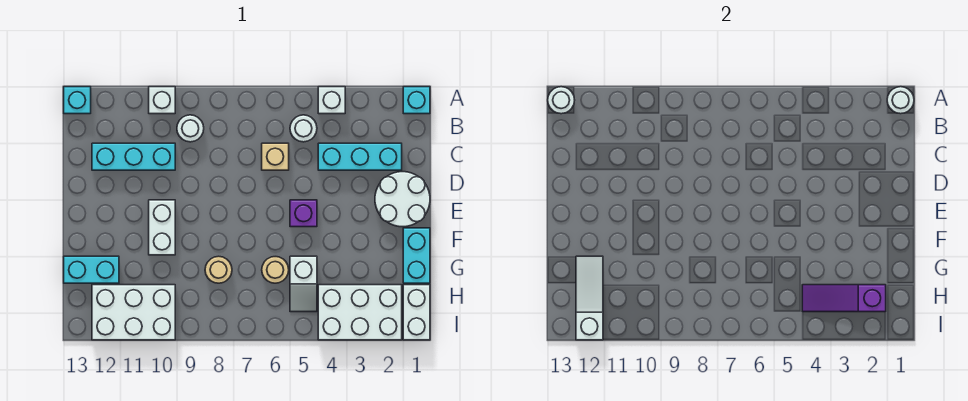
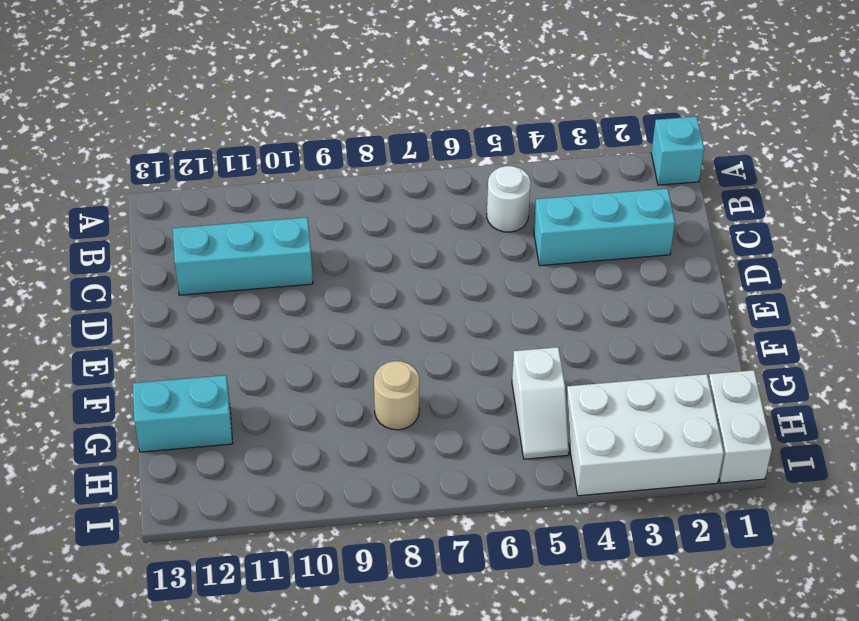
none -> white brick A4 level 1
none -> white brick A10 level 1
none -> cyan brick A13 level 1

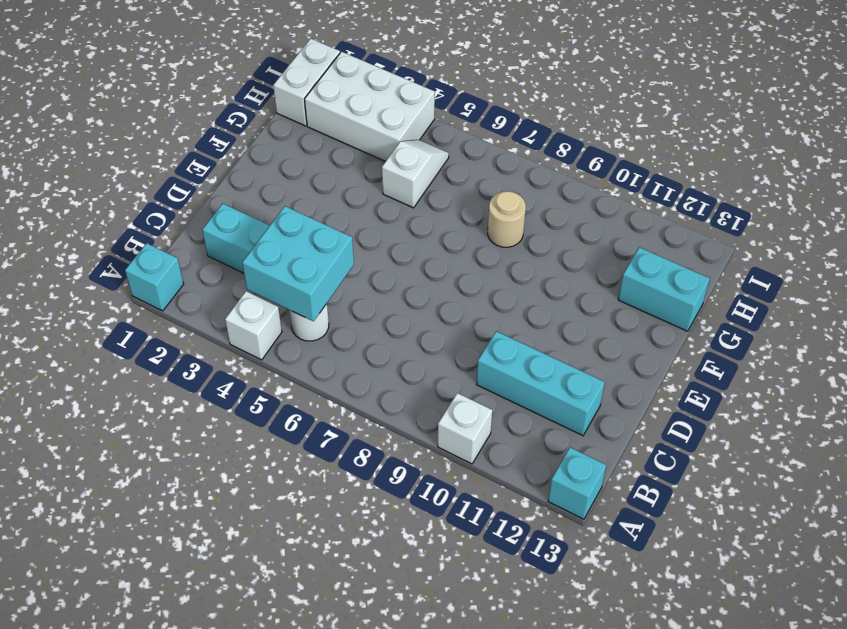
cyan brick B4:C5 level 2 -> none
none -> white round brick B9 level 1
none -> tan brick C6 level 1
none -> white round brick D1:E2 level 1

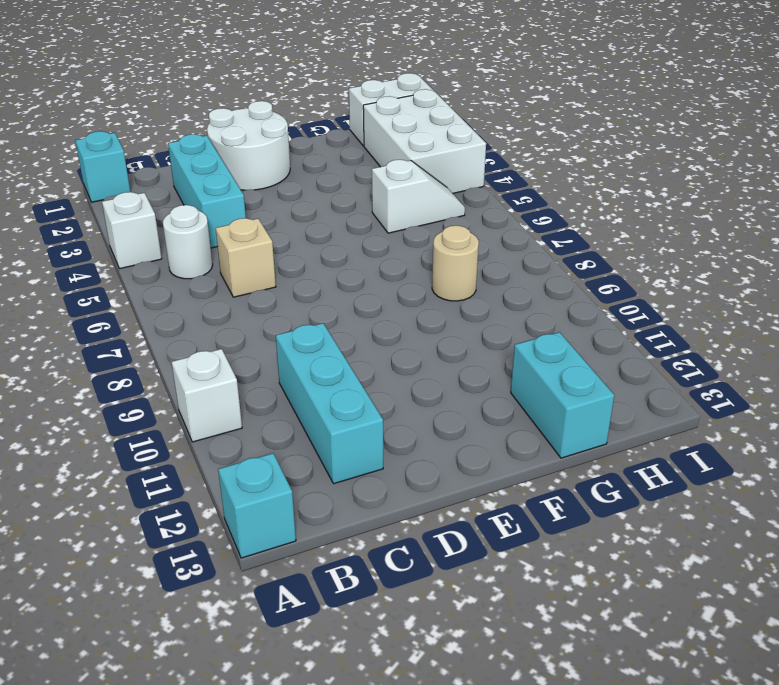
none -> white round brick B9 level 1
none -> purple brick E5 level 1
none -> white brick E10:F10 level 1

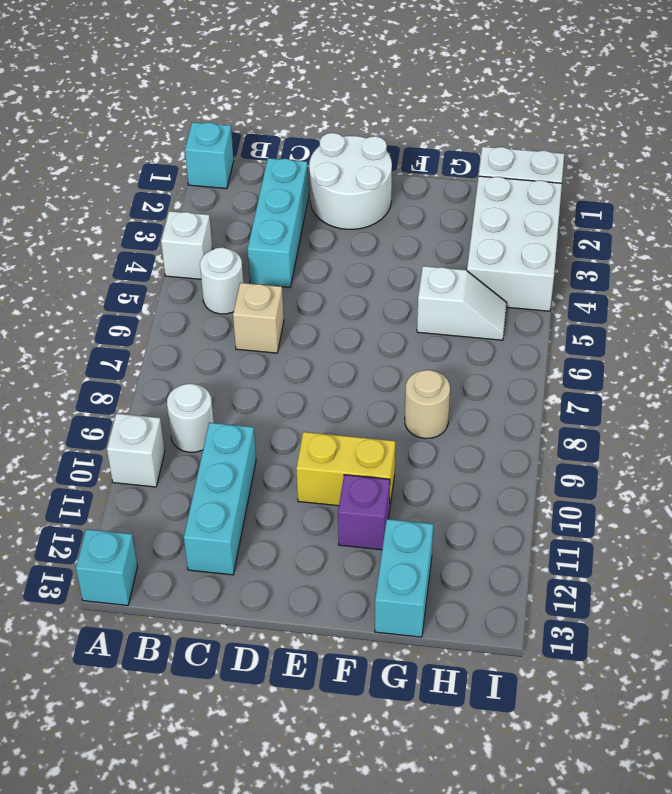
yellow brick E10:F10 level 1 -> white brick E10:F10 level 1
purple brick F11 level 1 -> purple brick E5 level 1
none -> cyan brick F1:G1 level 1
none -> tan round brick G6 level 1
none -> white brick H10:I12 level 1

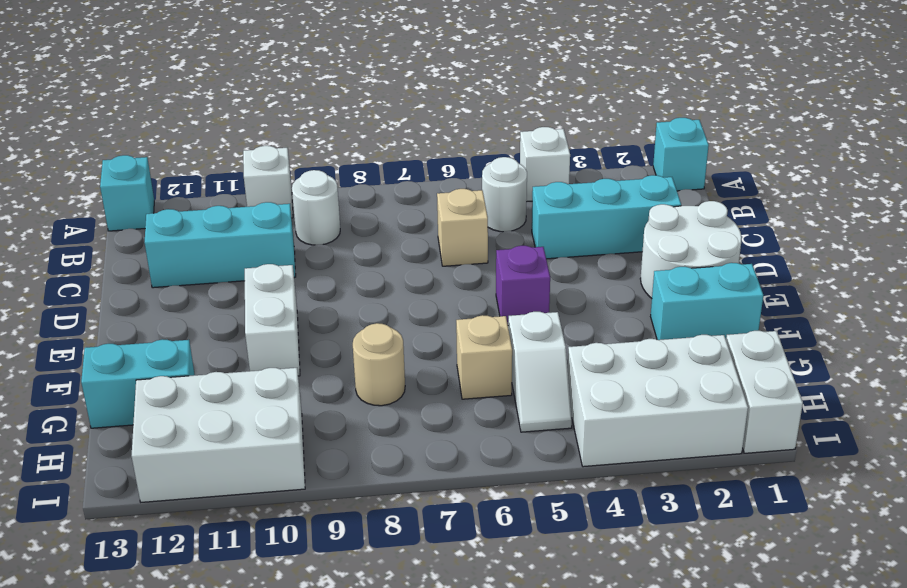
cyan brick F1:F2 level 1 -> cyan brick F1:G1 level 1
tan brick G6 level 1 -> tan round brick G6 level 1
none -> white round brick A1 level 2
none -> white round brick A13 level 2
none -> white slope G12:I12 level 2 top I

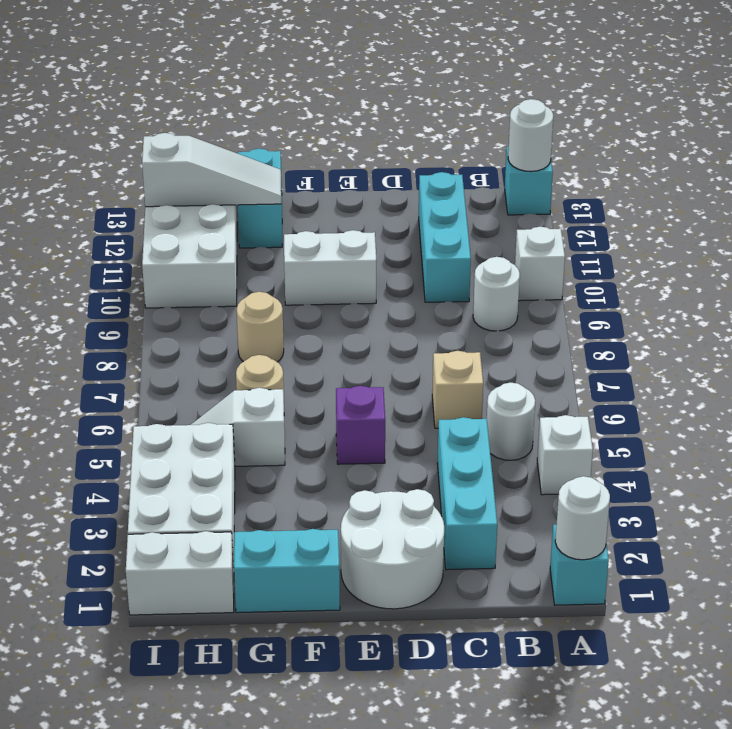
none -> purple slope H2:H4 level 2 top 2

